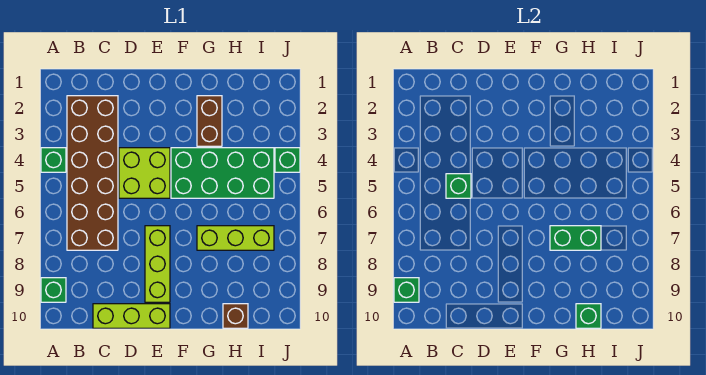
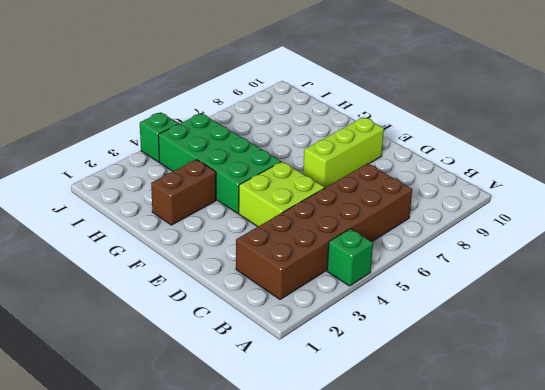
none -> green brick A9 level 1
none -> lime brick C10:E10 level 1
none -> lime brick G7:I7 level 1

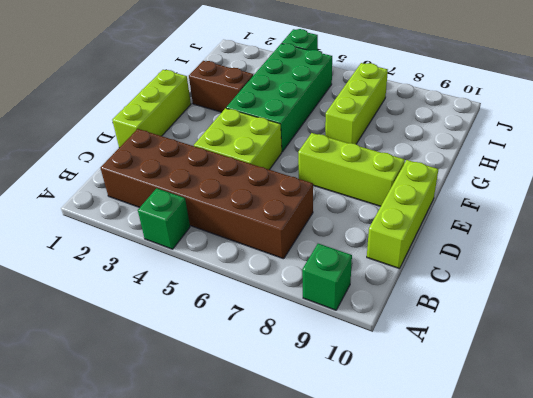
lime brick D1:F1 level 1 -> none
none -> brown brick H10 level 1
none -> green brick A9 level 2
none -> green brick C5 level 2

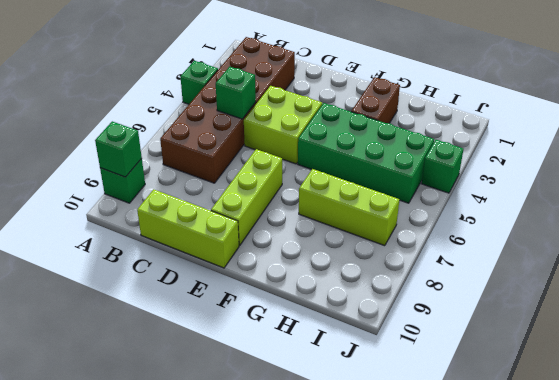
none -> brown brick H10 level 1
none -> green brick G7:H7 level 2
none -> green brick H10 level 2

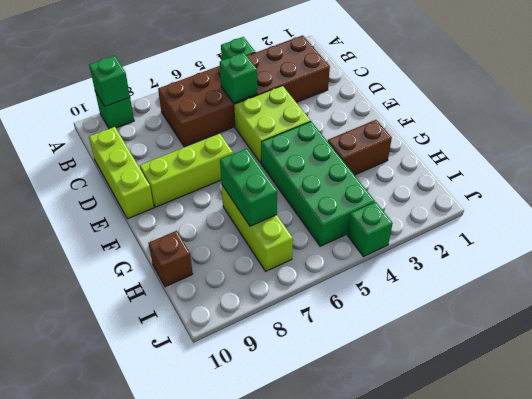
none -> green brick H10 level 2

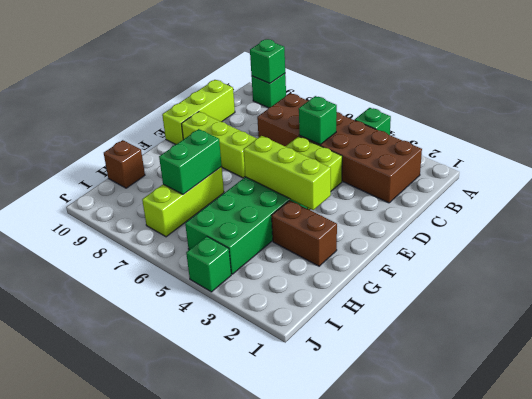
lime brick F3:F5 level 2 -> none
none -> green brick H10 level 2

